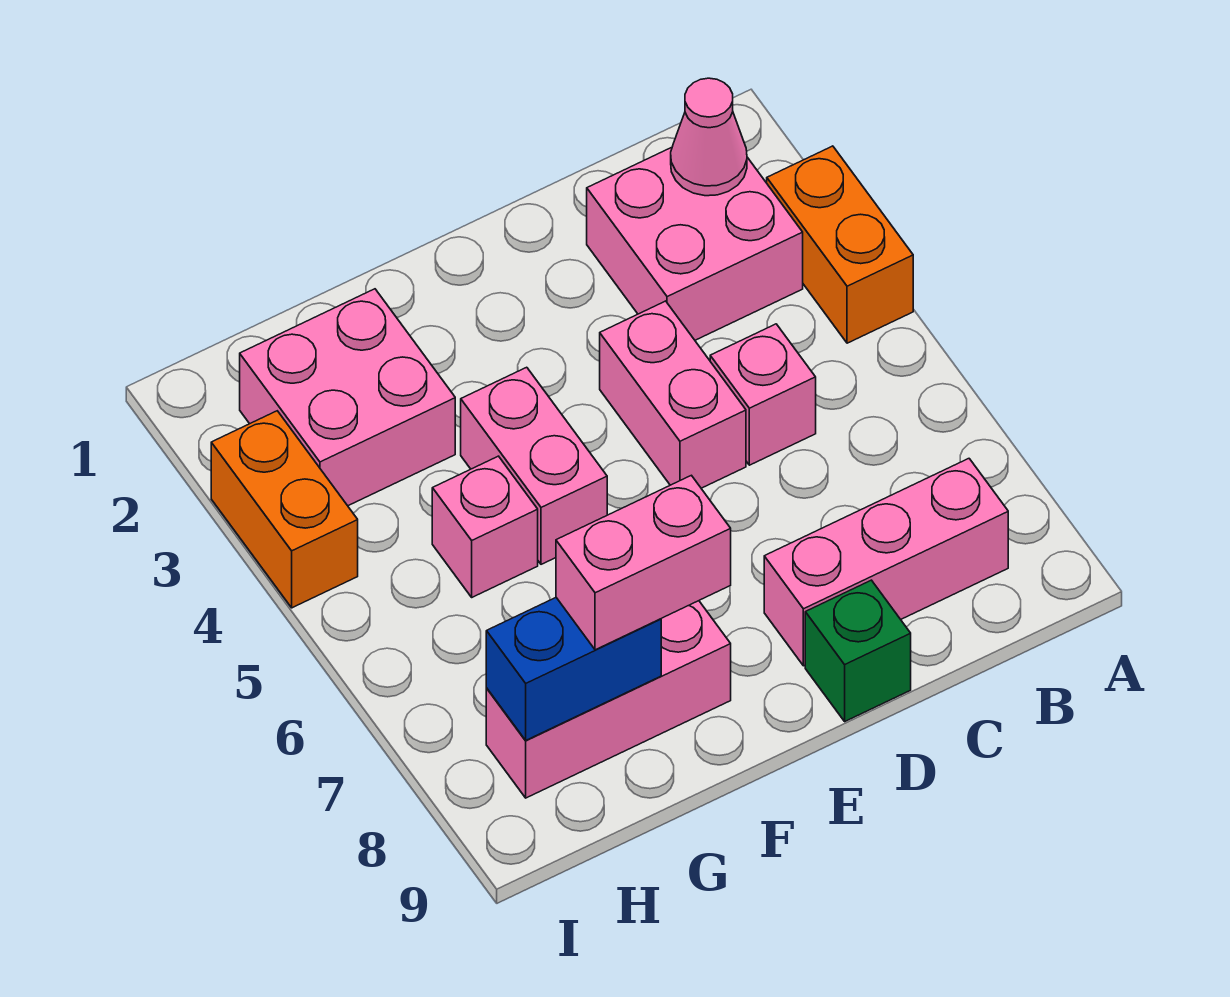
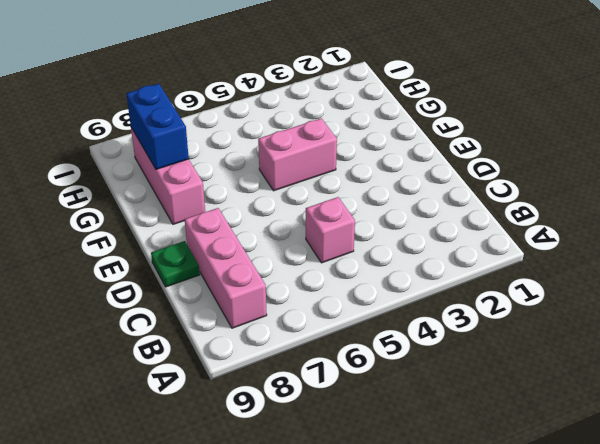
green plate D9 level 1 -> green brick D9 level 1
none -> orange brick A3:A4 level 1
none -> pink brick B2:C3 level 1
none -> pink brick D4:D5 level 1

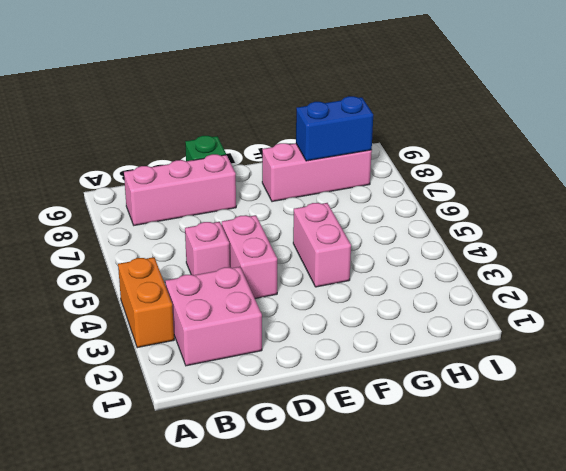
none -> pink brick G2:H3 level 1
none -> pink brick G5 level 1
none -> orange brick I3:I4 level 1

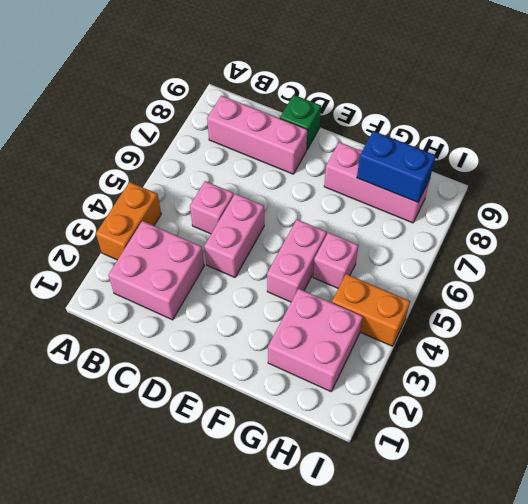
orange brick H4:I4 level 1 -> orange brick I3:I4 level 1
none -> pink cone B2 level 2
none -> pink brick F8:G8 level 3

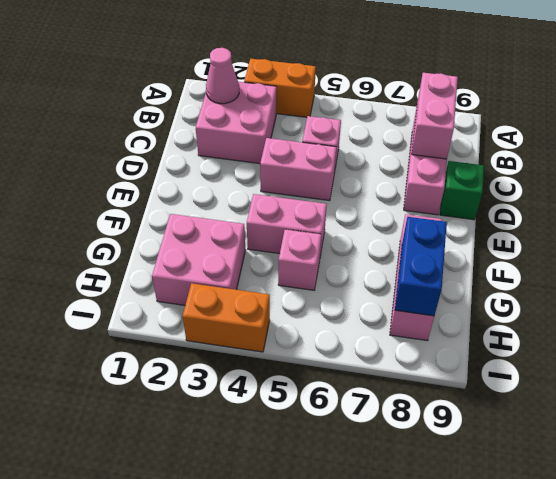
pink brick B8:C8 level 2 -> pink brick F8:G8 level 3

